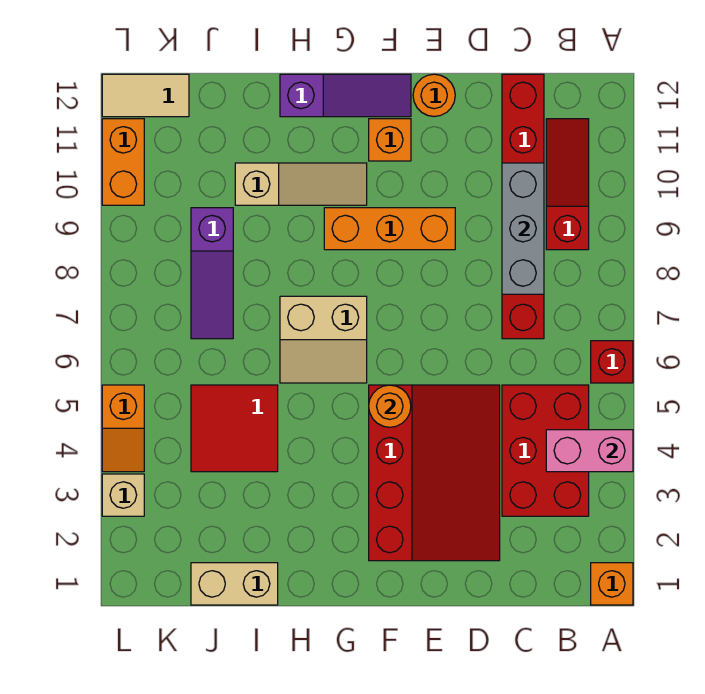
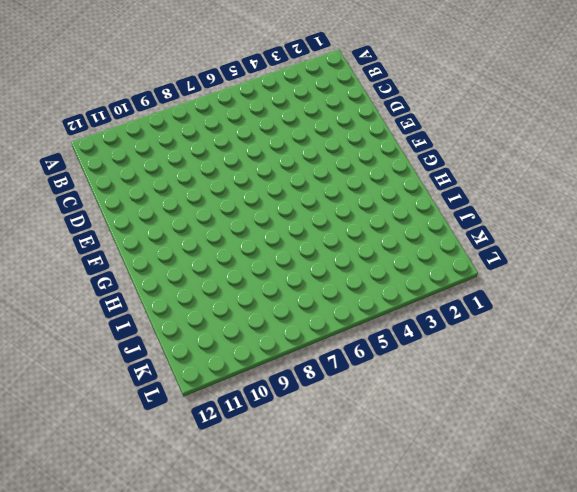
none -> orange brick A1 level 1
none -> red brick A6 level 1
none -> red brick B3:C5 level 1

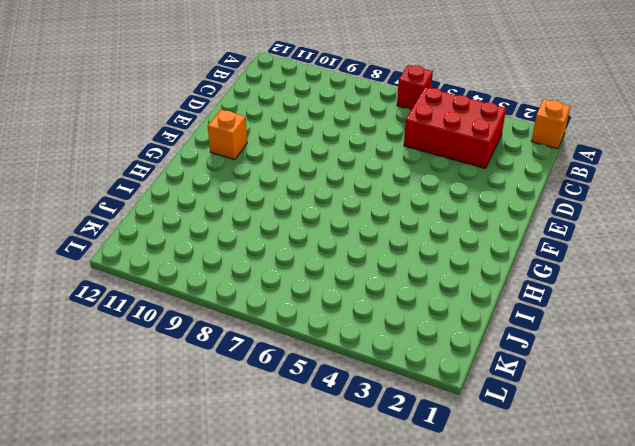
none -> red slope B9:B11 level 1 top 9
none -> red brick C7:C12 level 1
none -> red slope D2:F5 level 1 top F

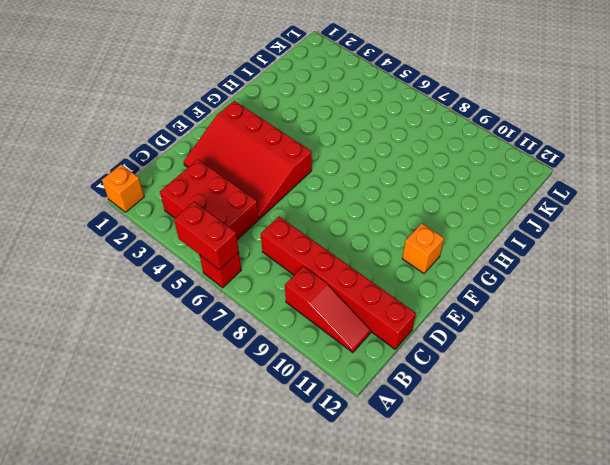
red brick A5:A6 level 2 -> none
none -> orange brick E9:G9 level 1
none -> orange round brick E12 level 1
none -> purple slope F12:H12 level 1 top H

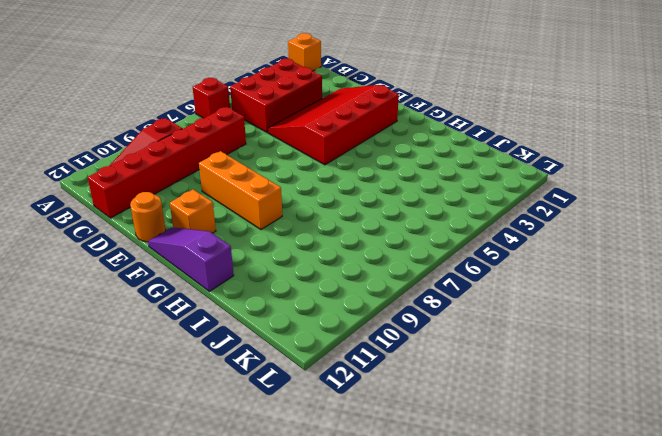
none -> tan slope G6:H7 level 1 top 7
none -> tan slope G10:I10 level 1 top I
none -> tan brick I1:J1 level 1

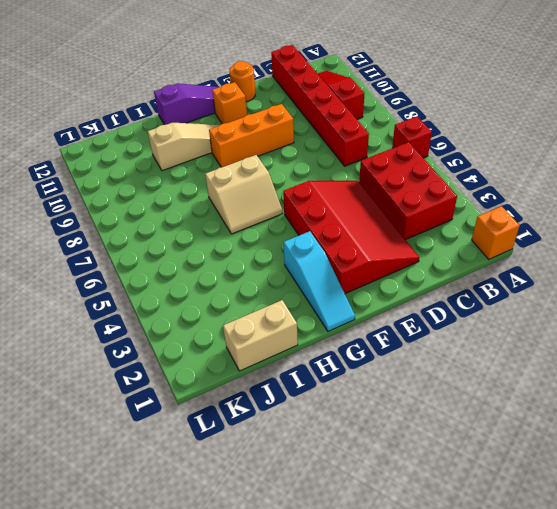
cyan slope G1:G3 level 1 top 3 -> none
none -> red tile I4:J5 level 1
none -> purple slope J7:J9 level 1 top 9
none -> tan tile K12:L12 level 1

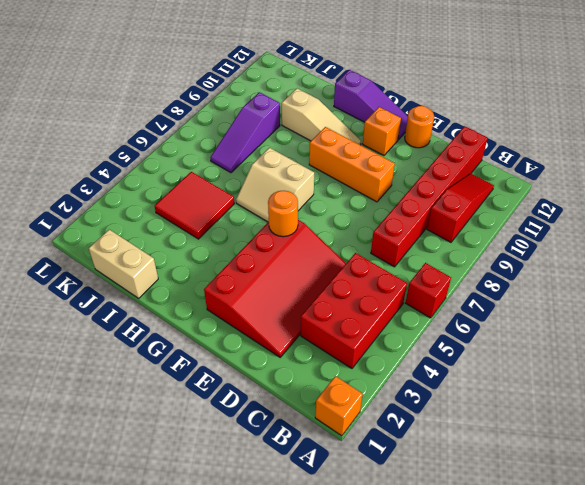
none -> tan tile K12:L12 level 1
none -> tan brick L3 level 1
none -> orange slope L4:L5 level 1 top 5

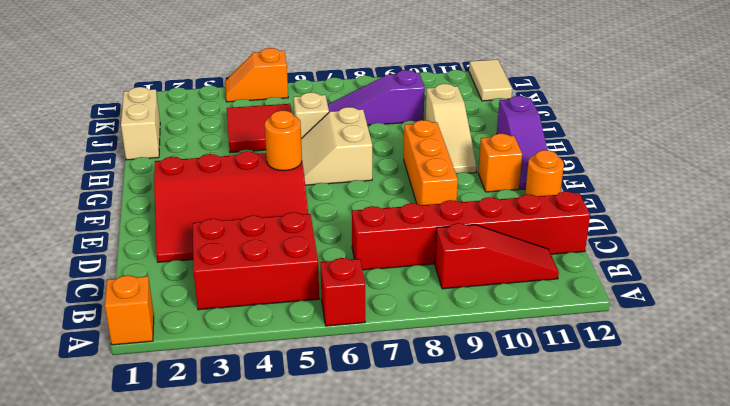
tan brick I6 level 1 -> tan brick L3 level 1
none -> orange brick L10:L11 level 1
none -> pink brick A4:B4 level 2
none -> grey brick C8:C10 level 2

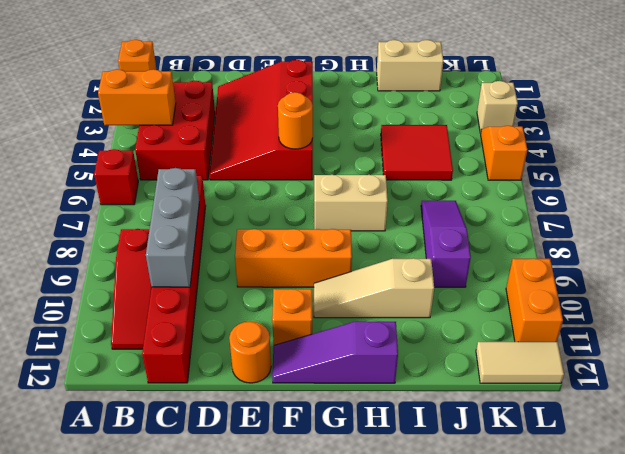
orange brick A4:B4 level 2 -> pink brick A4:B4 level 2

